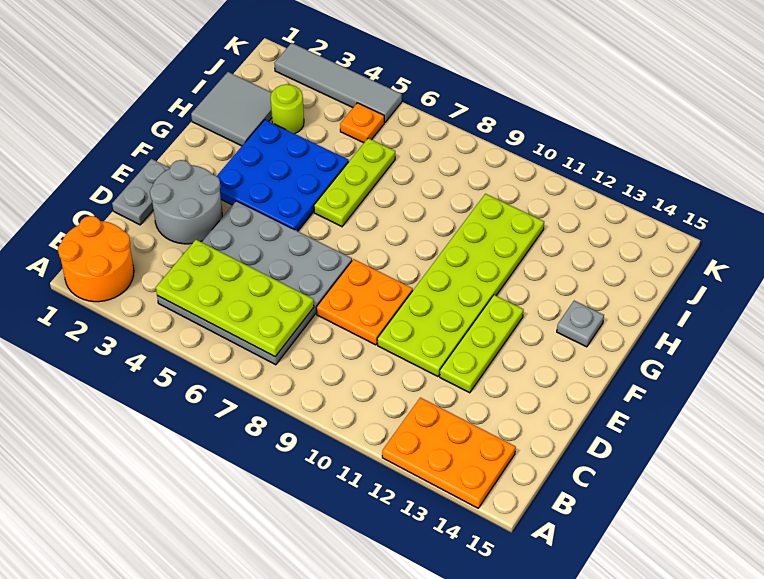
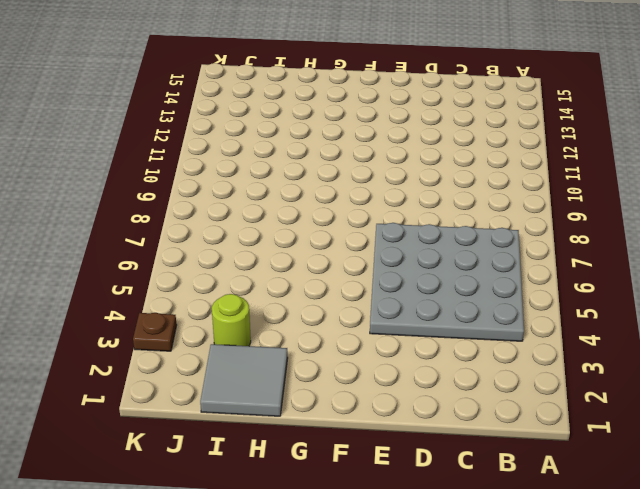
brown plate K3 level 1 -> grey tile K2:K5 level 1
none -> orange round brick A1:B2 level 1
none -> orange plate A12:B14 level 1
none -> grey plate D1:E1 level 1

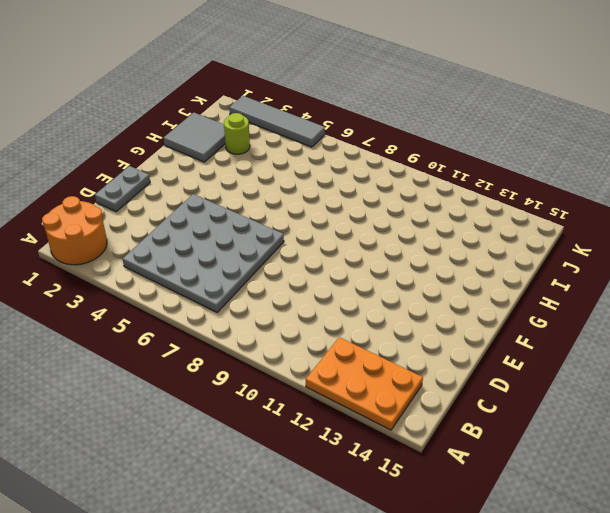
none -> grey round brick D2:E3 level 1
none -> orange plate D8:E9 level 1
none -> lime plate D10:I11 level 1

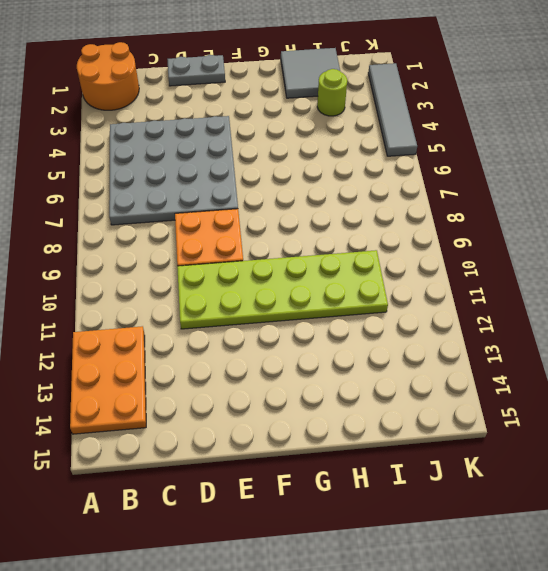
none -> grey round brick D2:E3 level 1
none -> lime plate D12:F12 level 1
none -> blue plate F3:H5 level 1

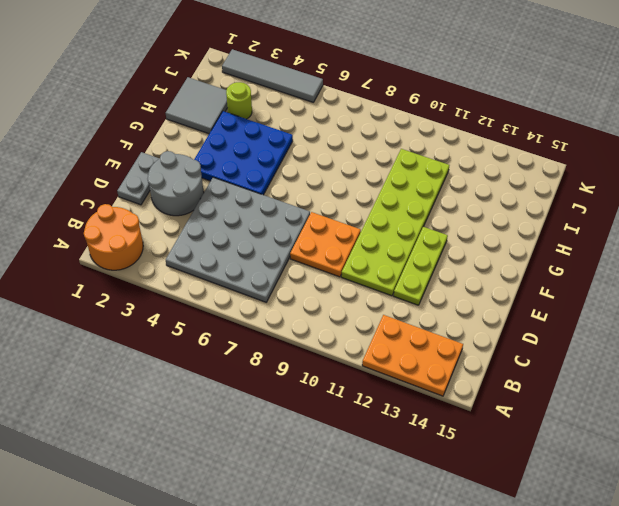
none -> lime plate G6:I6 level 1
none -> grey plate G14 level 1
none -> orange plate J5 level 1

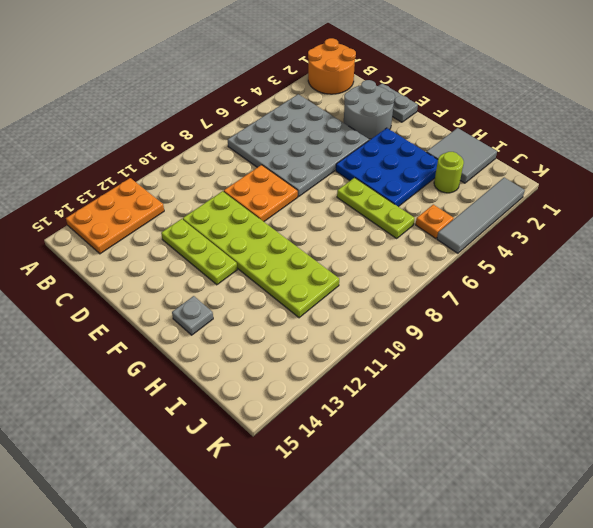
none -> lime plate B4:C7 level 2

